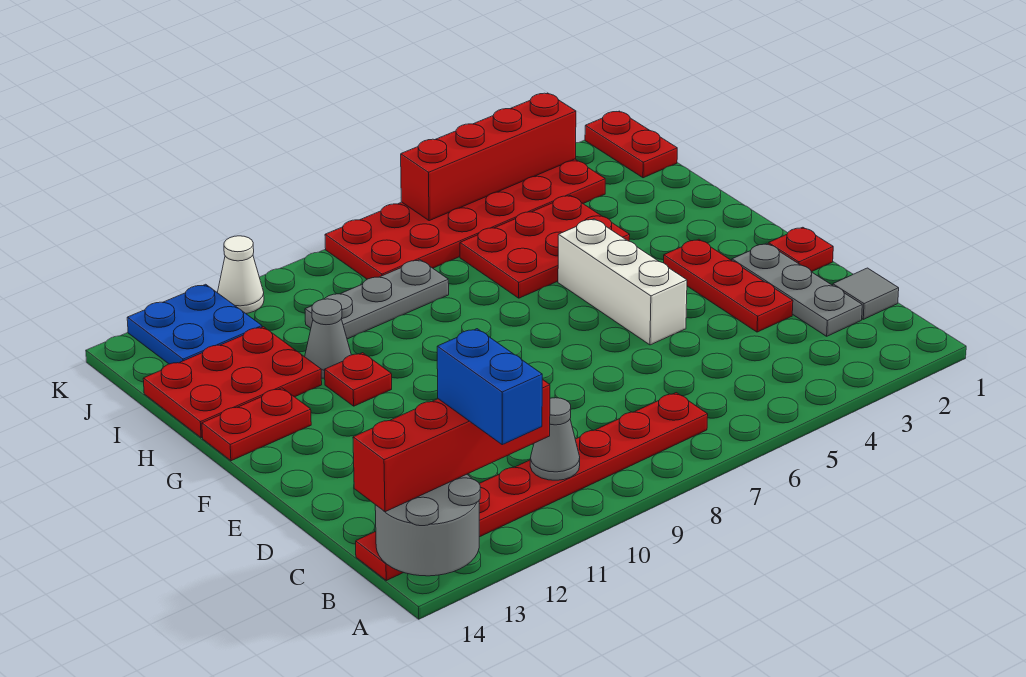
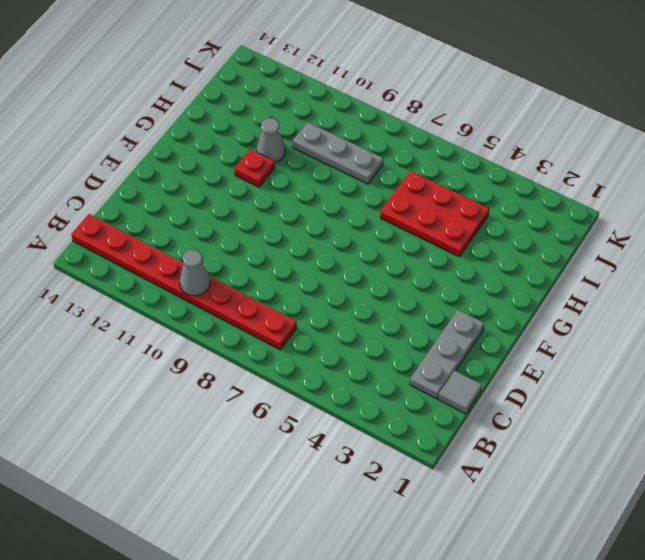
none -> red plate D3:F3 level 1
none -> red plate E1 level 1
none -> white brick E5:G5 level 1

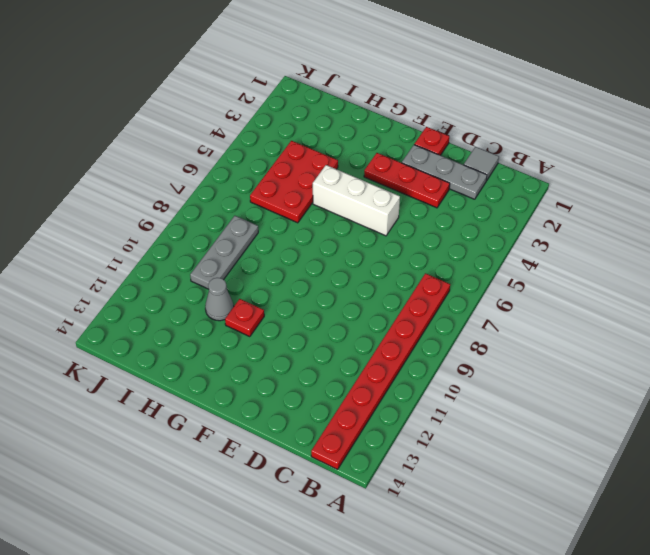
none -> red plate G13:G14 level 1
none -> red plate H12:I14 level 1
none -> red plate J1:K1 level 1

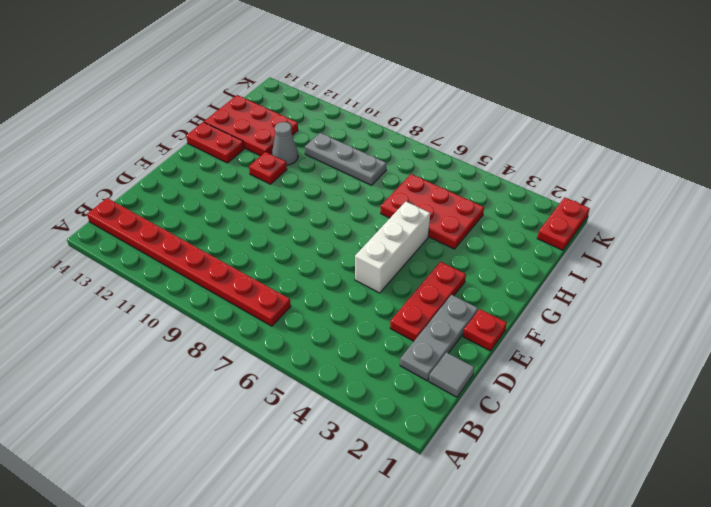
none -> red plate J3:K8 level 1
none -> blue plate J12:K13 level 1
none -> white cone K11 level 1

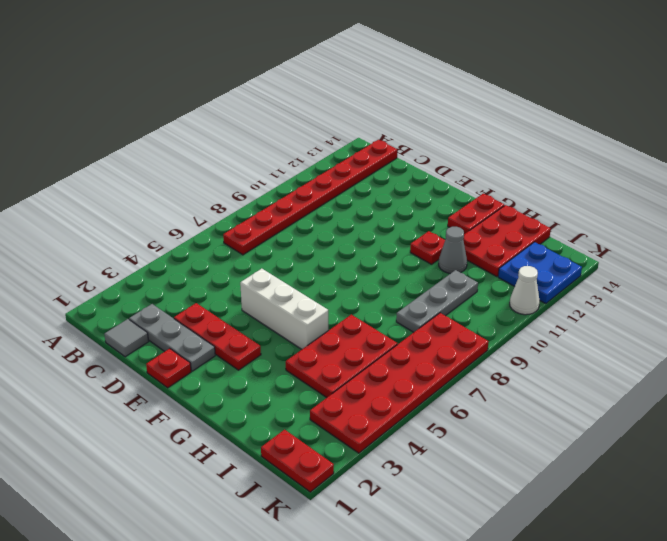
none -> grey round brick A13:B14 level 2
none -> grey cone B10 level 2
none -> red brick K3:K6 level 2

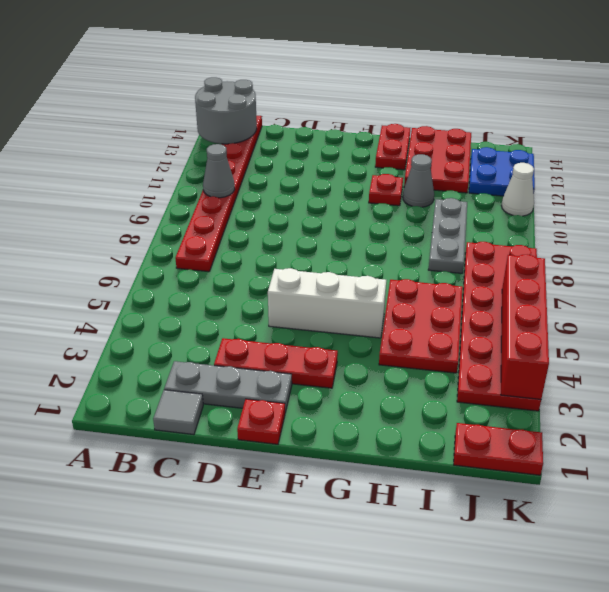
none -> red brick B11:B14 level 3
none -> blue brick A12:B12 level 4

